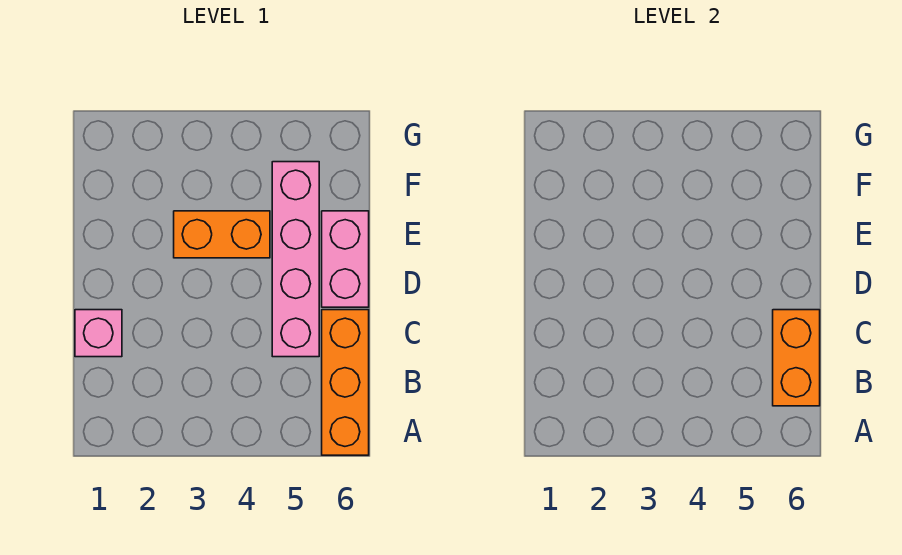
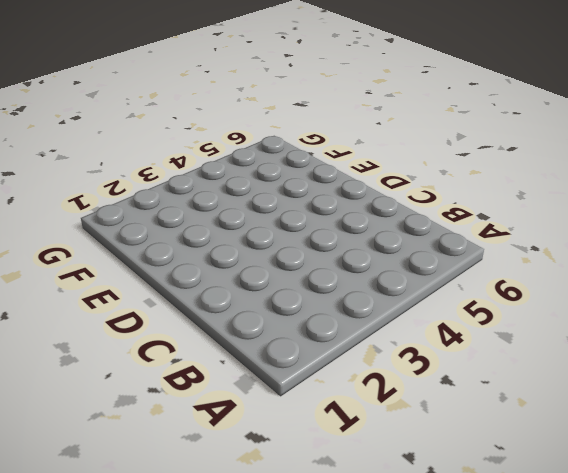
none -> orange brick A6:C6 level 1
none -> pink brick C1 level 1

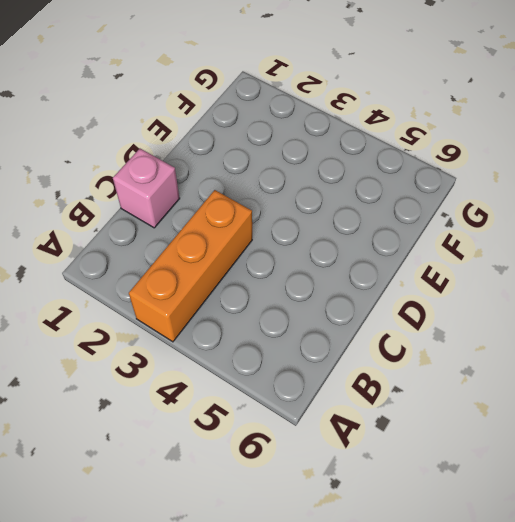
orange brick A3:C3 level 1 -> orange brick A6:C6 level 1
none -> pink brick C5:F5 level 1
none -> pink brick D6:E6 level 1

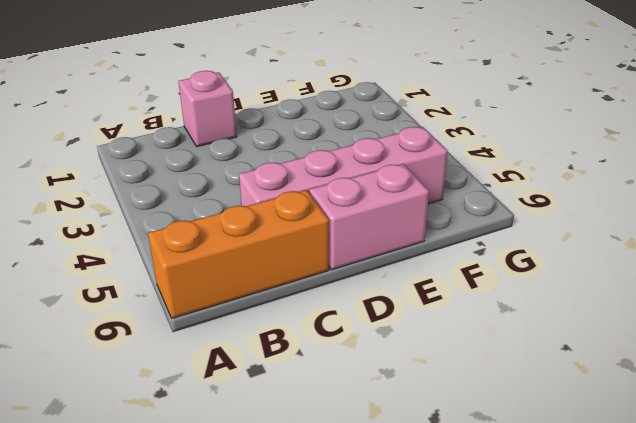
none -> orange brick E3:E4 level 1
none -> orange brick B6:C6 level 2

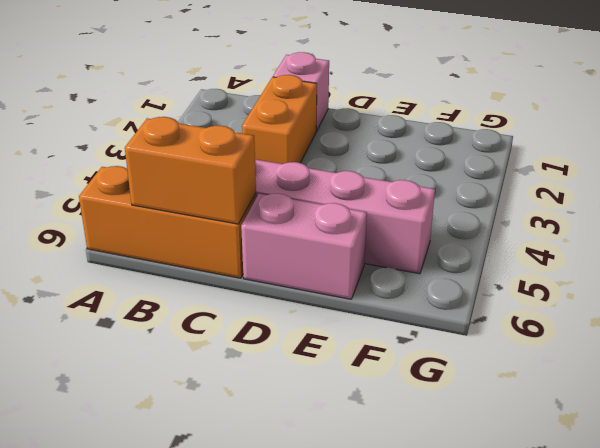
orange brick C2:C3 level 1 -> orange brick E3:E4 level 1

